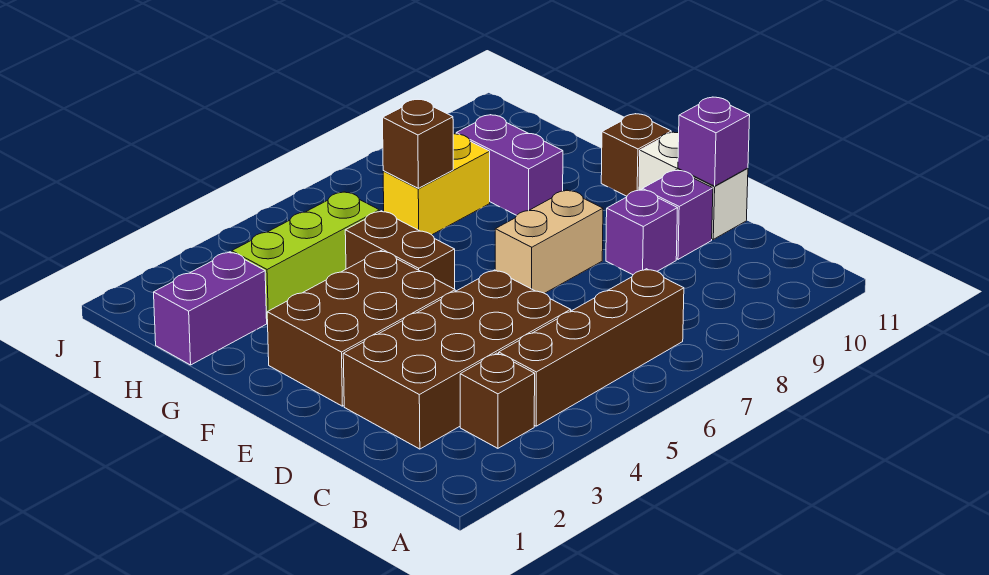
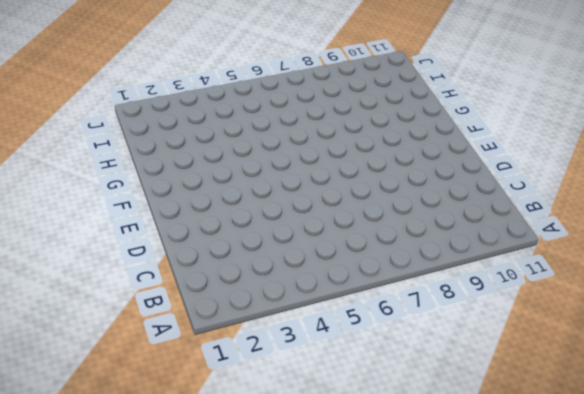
none -> brown brick B3 level 1
none -> brown brick B4:B7 level 1
none -> brown brick C2:D5 level 1

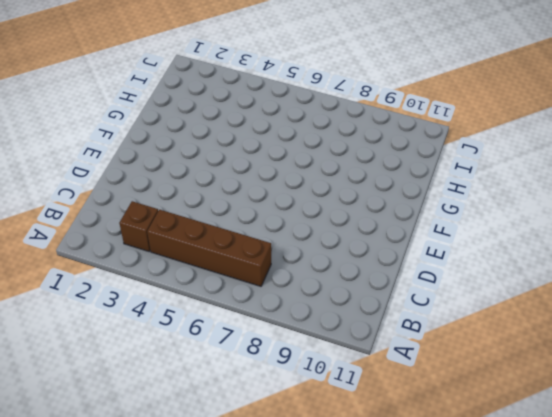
none -> brown brick C2:D5 level 1
none -> purple brick D9 level 1
none -> purple brick D10 level 1

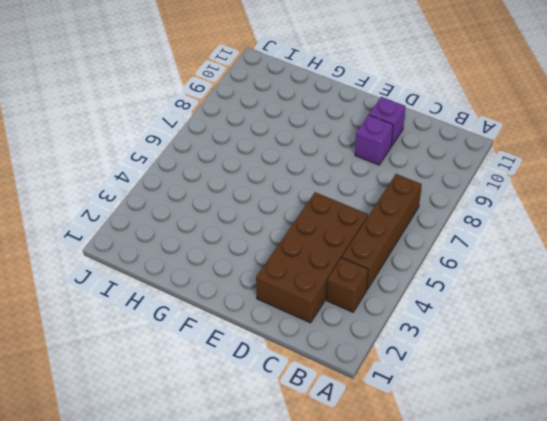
none -> white brick D11:E11 level 1
none -> brown brick E2:F4 level 1
none -> tan brick E7:E8 level 1

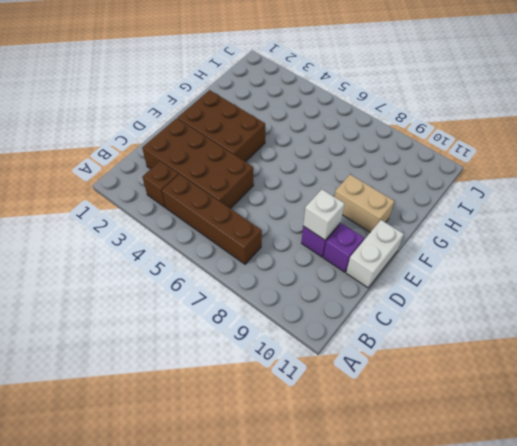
white brick D9 level 2 -> none
tan brick F9:F10 level 1 -> tan brick E7:E8 level 1
none -> brown brick F5:G5 level 1
none -> brown brick F11 level 1
none -> purple brick G9:H9 level 1

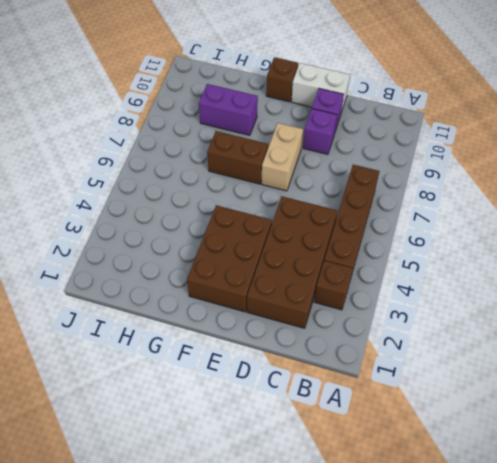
brown brick F7:G7 level 1 -> brown brick F5:G5 level 1
none -> purple brick H1:H2 level 1
none -> lime brick H3:H5 level 1
none -> yellow brick H7:H8 level 1

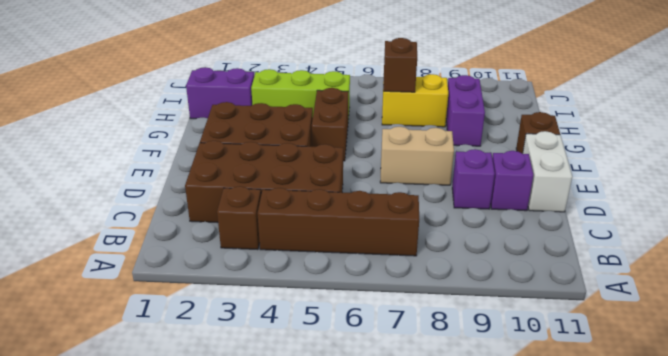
none -> purple brick D11 level 2

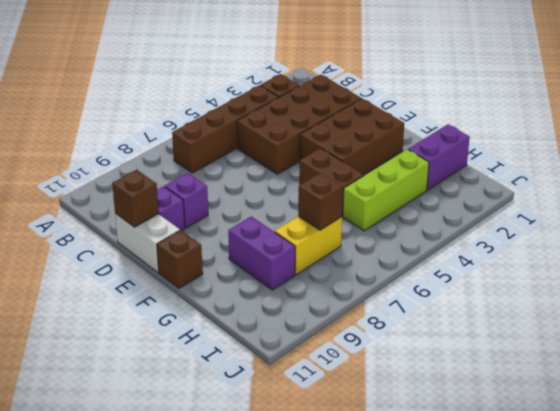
brown brick D11 level 2 -> purple brick D11 level 2
none -> tan brick E7:E8 level 1

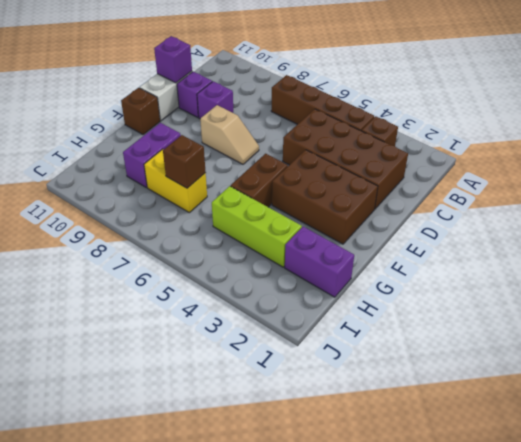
tan slope E7:E8 level 1 top 8 -> tan brick E7:E8 level 1

